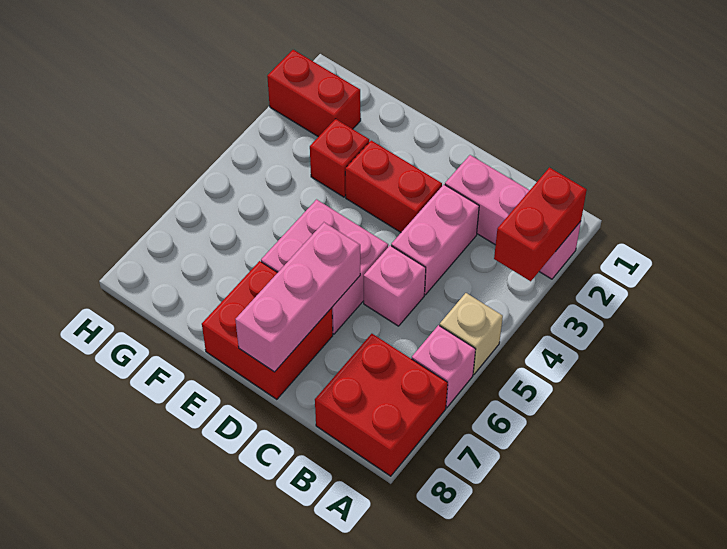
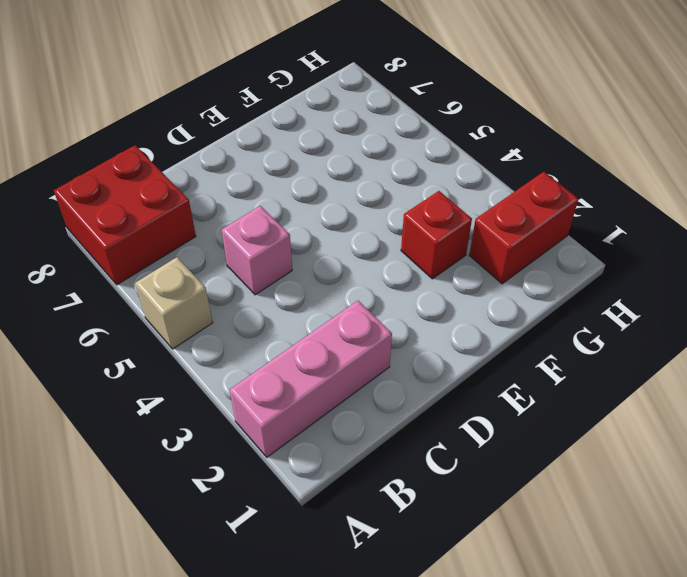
none -> pink brick A6 level 1
none -> pink brick C3:C4 level 1
none -> red brick D3:E3 level 1

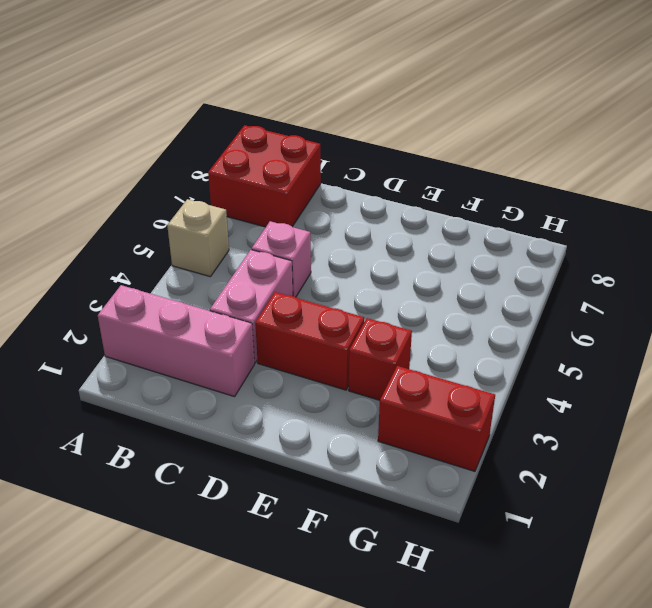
none -> pink brick A6 level 1
none -> pink brick D5:E6 level 1
none -> red brick D7:E8 level 1

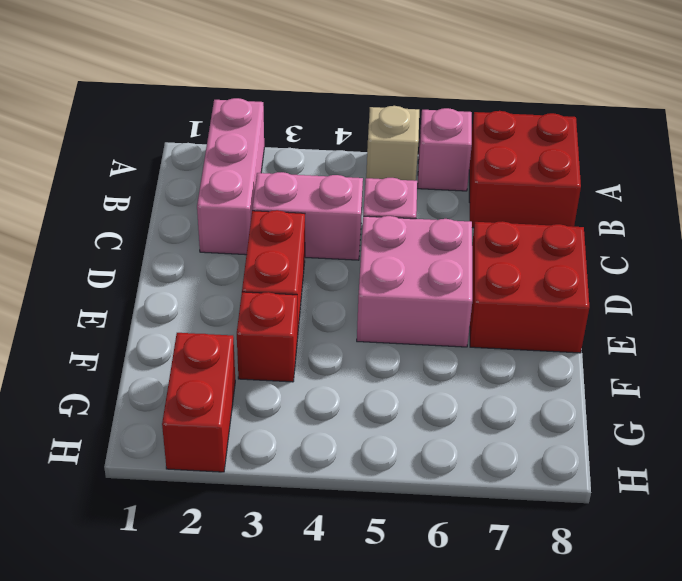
none -> red brick A2:A3 level 2
none -> pink brick D6:D8 level 2

